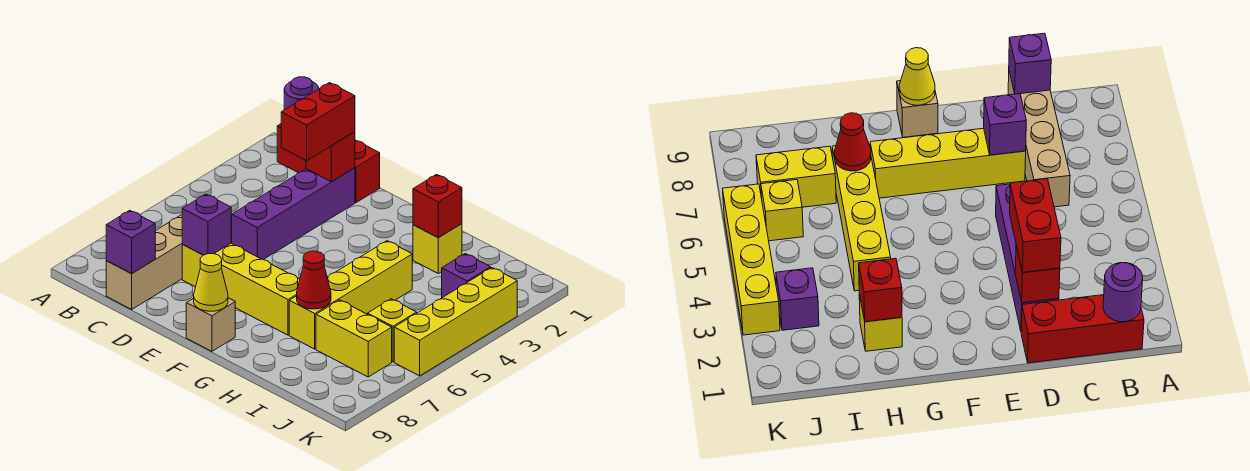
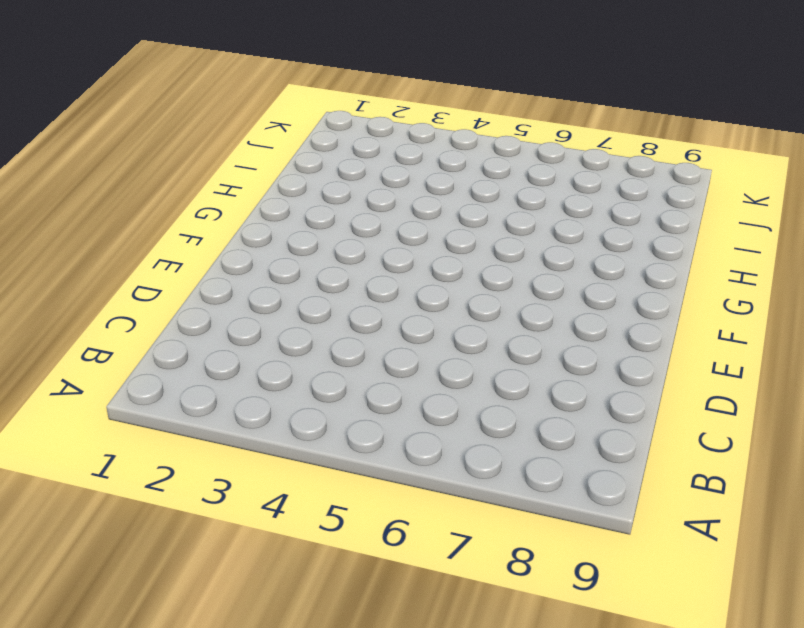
none -> red brick B1:D1 level 1
none -> tan brick C6:C9 level 1
none -> purple brick D2:D5 level 1

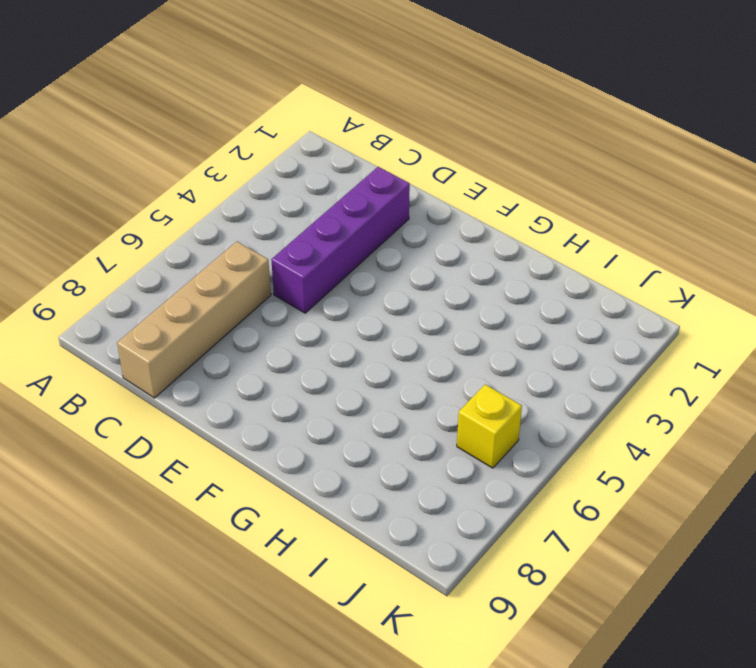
none -> red brick B1:D1 level 1
none -> yellow brick D7:G7 level 1
none -> tan brick F9 level 1

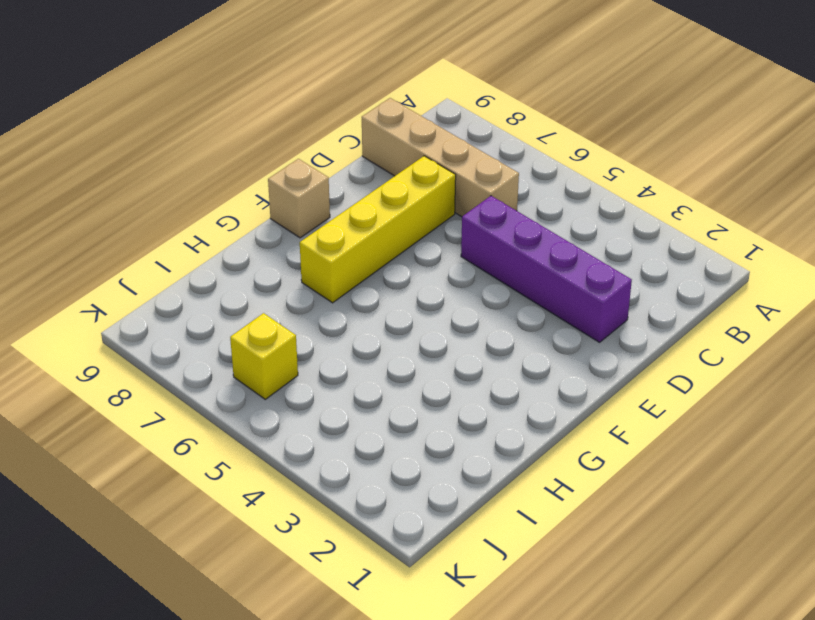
none -> red brick B1:D1 level 1
none -> yellow brick H2 level 1
none -> yellow brick H4:H7 level 1

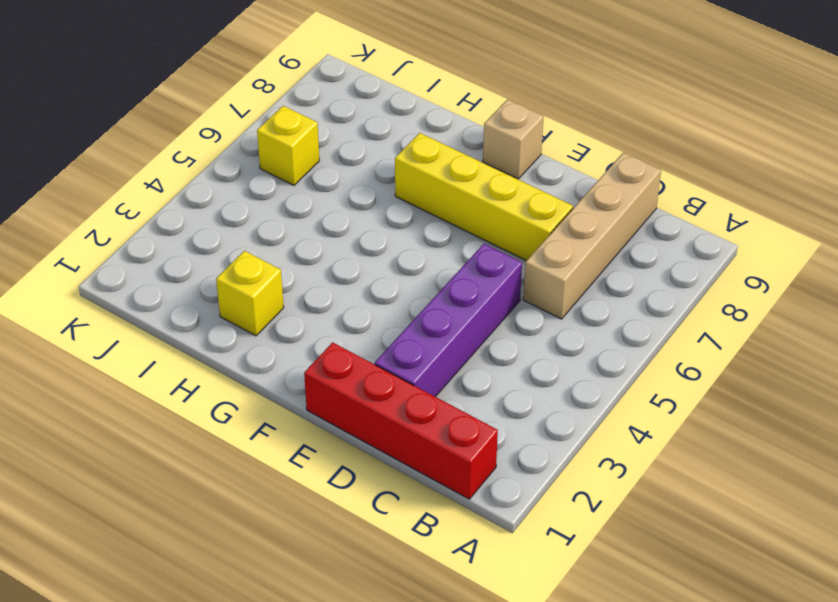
red brick B1:E1 level 1 -> red brick B1:D1 level 1
none -> yellow brick H4:H7 level 1
none -> yellow brick I7:J7 level 1
none -> purple brick J3 level 1

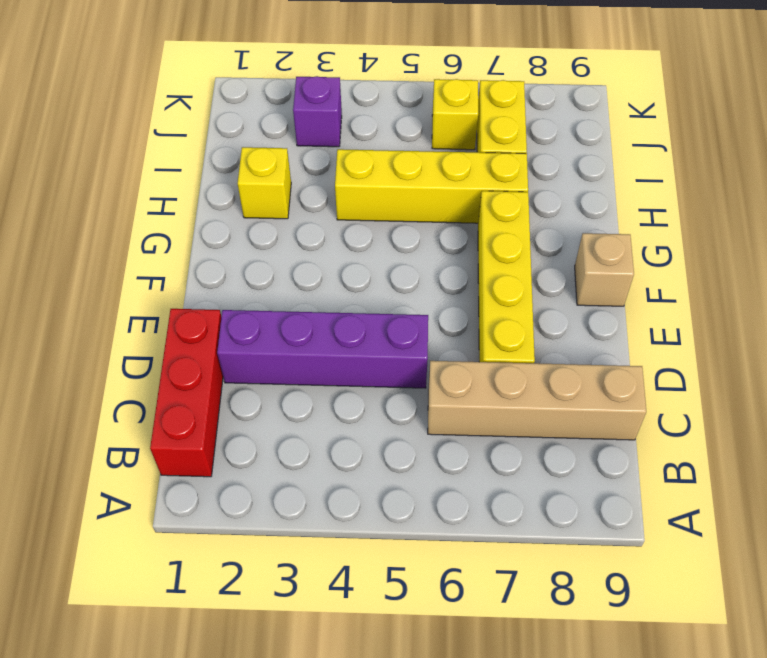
none -> yellow brick K3:K6 level 1
none -> purple round brick B1 level 2
none -> purple brick C9 level 2

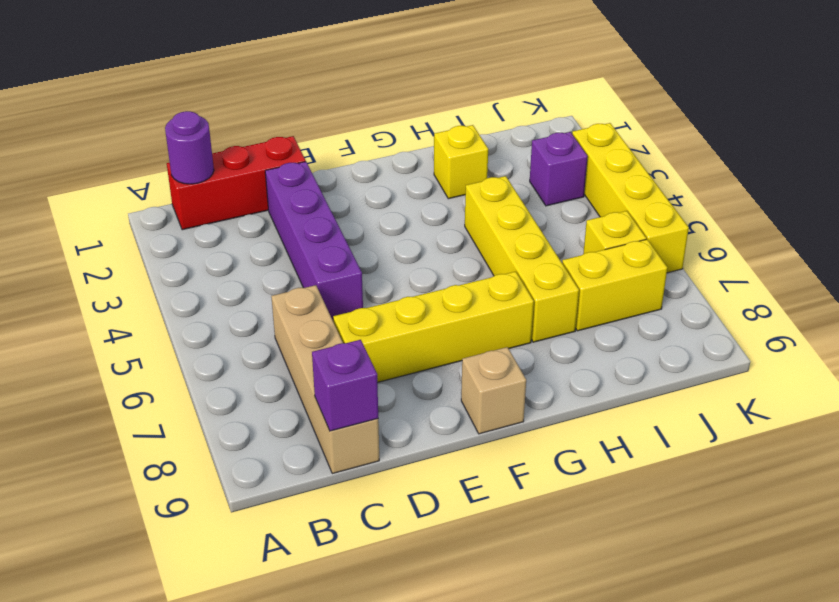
none -> red brick D2 level 2
none -> purple brick D7 level 2
none -> yellow cone F9 level 2

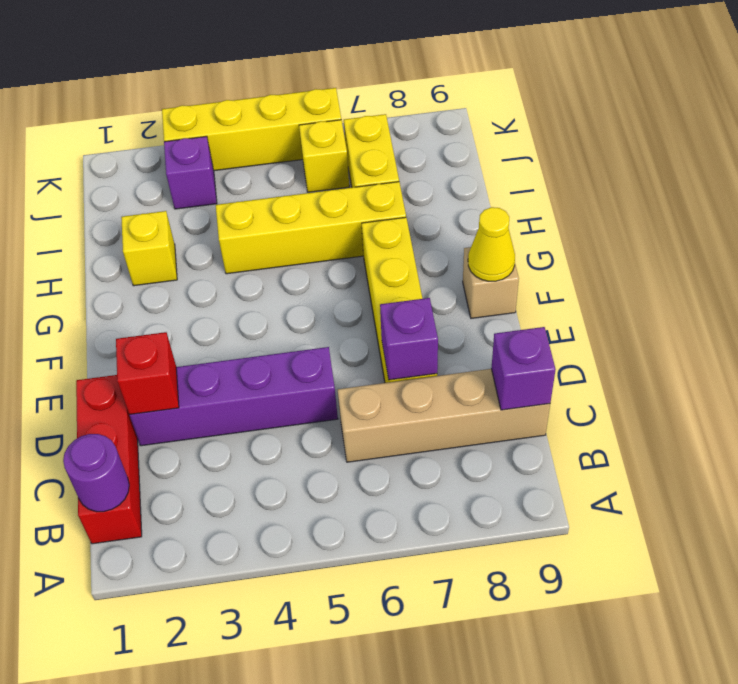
none -> red brick H2 level 2
none -> red cone H7 level 2
none -> red brick D2:D3 level 3

